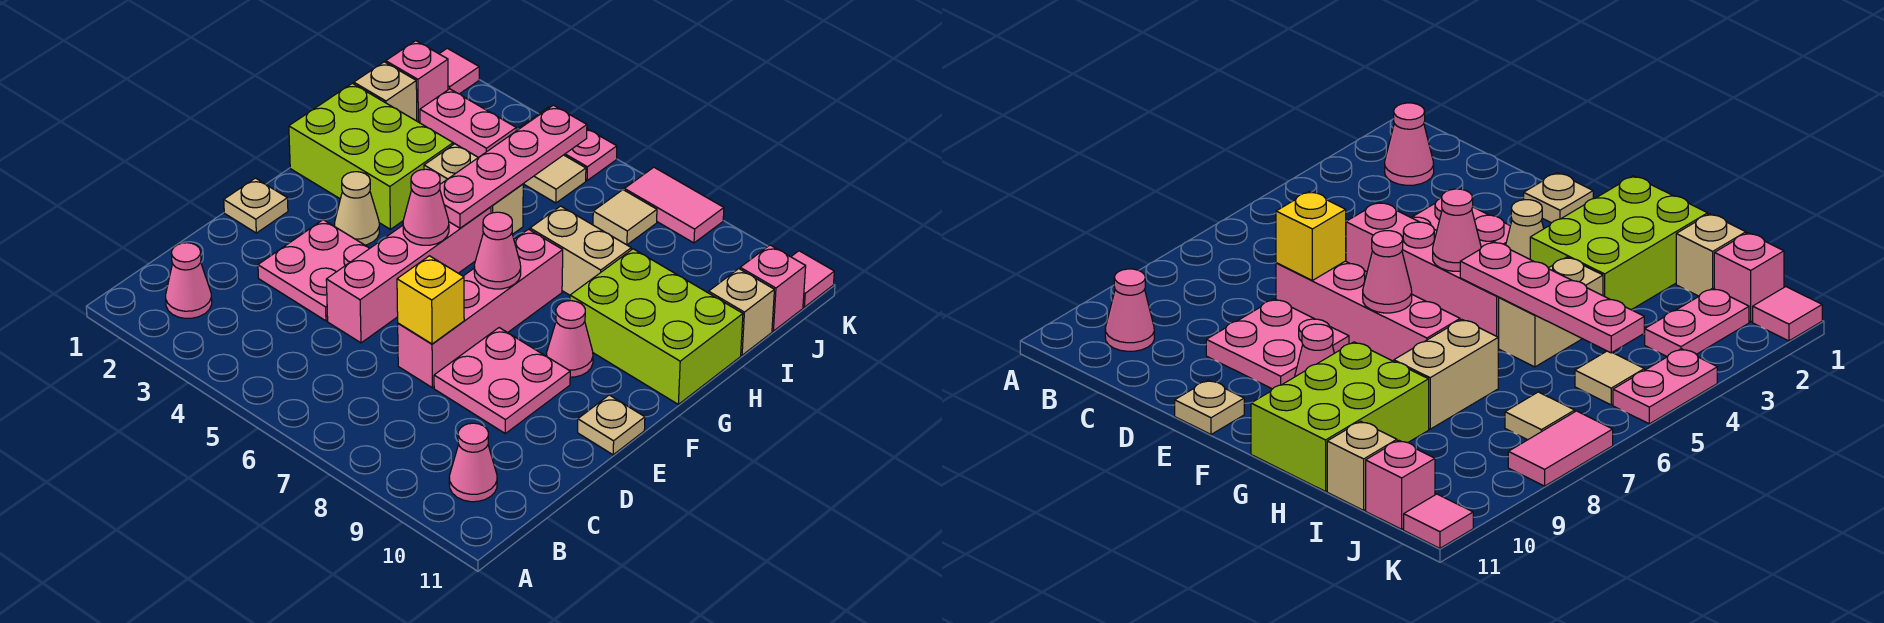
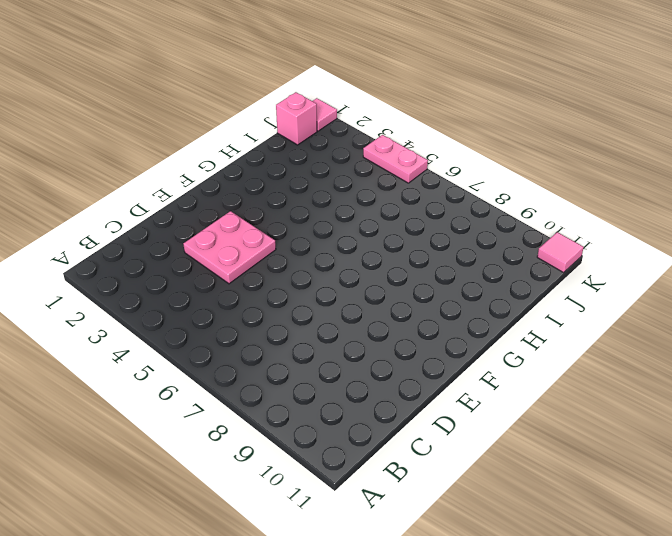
none -> pink cone B2 level 1
none -> pink cone B10 level 1
none -> pink brick D5:G5 level 1

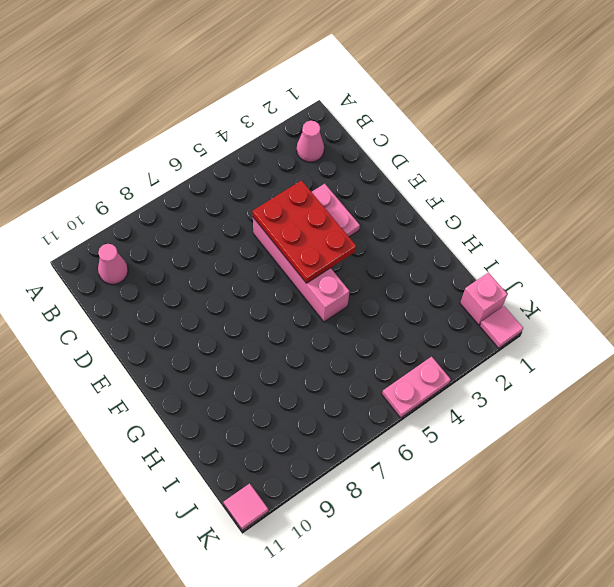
red plate D4:F5 level 2 -> pink cone F5 level 2
none -> pink brick D7:G7 level 1
none -> pink plate D8:E9 level 1
none -> tan plate E1 level 1

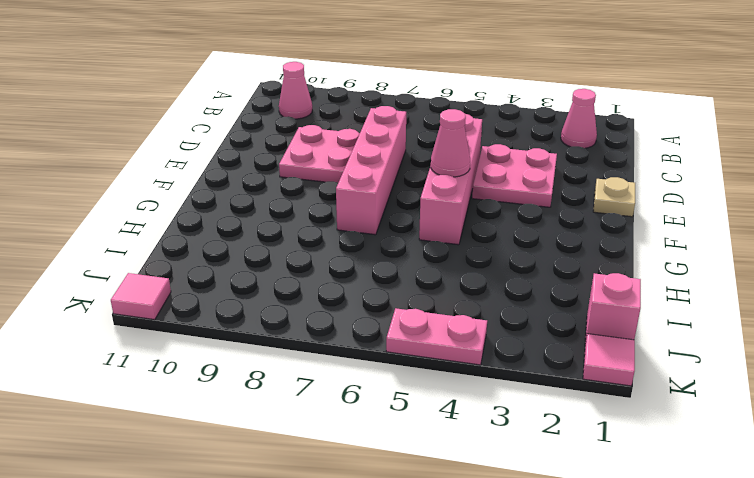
none -> tan plate E11 level 1
none -> tan cone F3 level 1
none -> pink cone F9 level 1

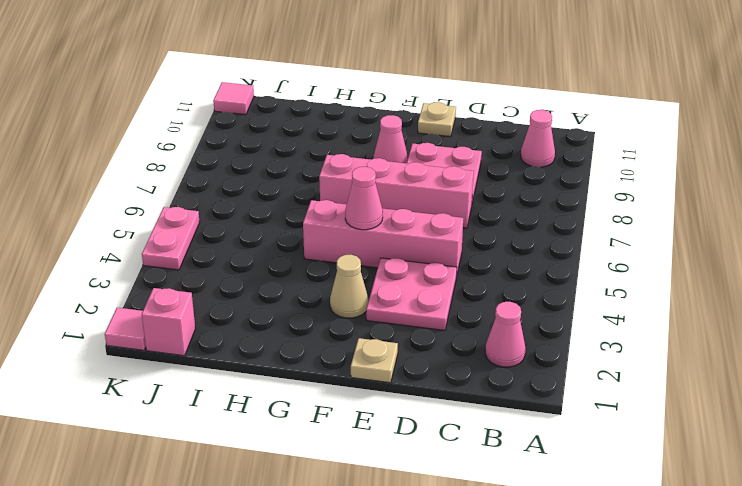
none -> lime brick G1:H3 level 1
none -> lime brick G9:H11 level 1
none -> tan brick H4:H5 level 1

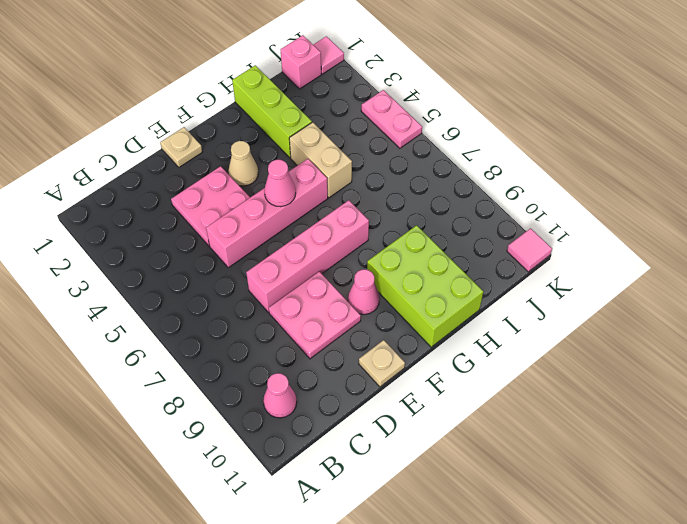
lime brick H1:H3 level 1 -> lime brick G1:H3 level 1
none -> pink cone B2 level 1
none -> tan brick H7:H8 level 1
none -> tan brick I1 level 1

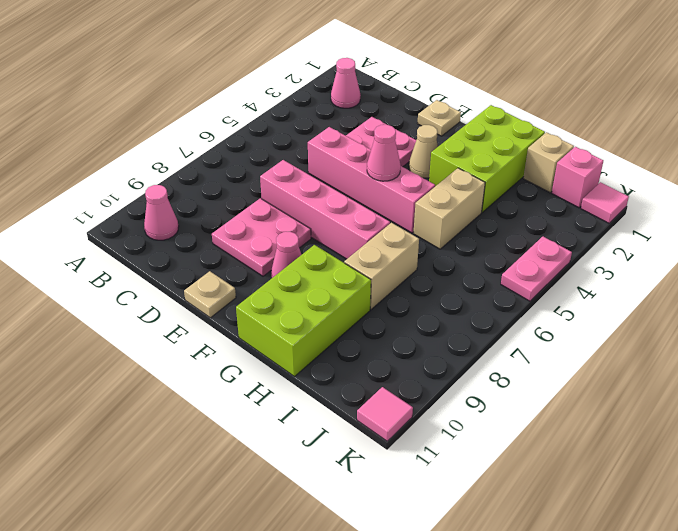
none -> tan brick I11 level 1
none -> pink plate J2:J3 level 1
none -> tan tile J5 level 1

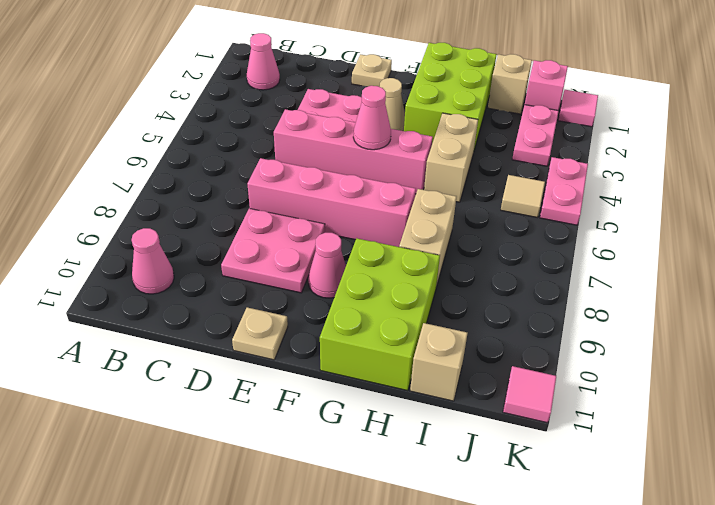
none -> tan tile J7 level 1
none -> pink brick J11 level 1
none -> pink tile K7:K8 level 1

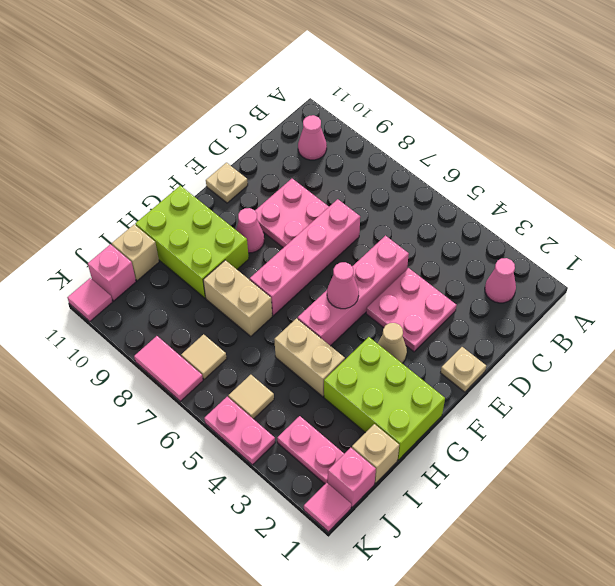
none -> yellow brick D7 level 2
none -> pink cone F7 level 2
none -> pink plate G5:J5 level 2

